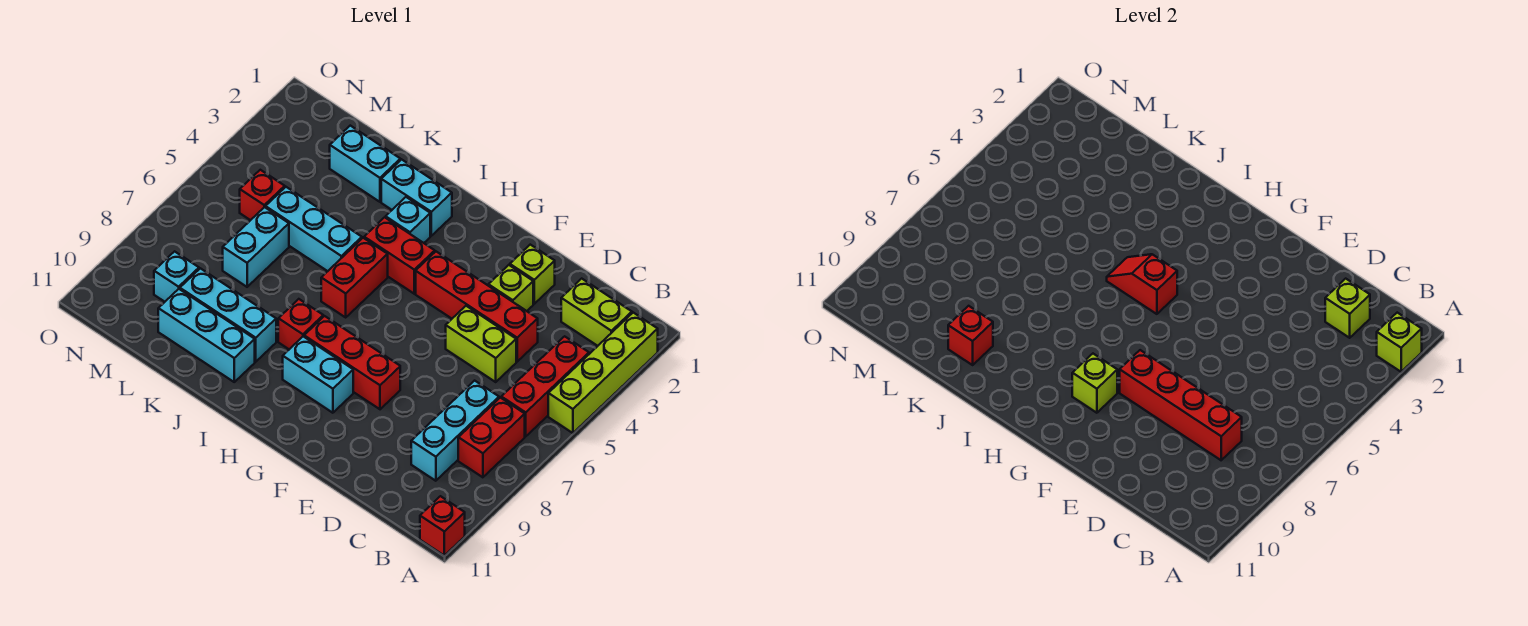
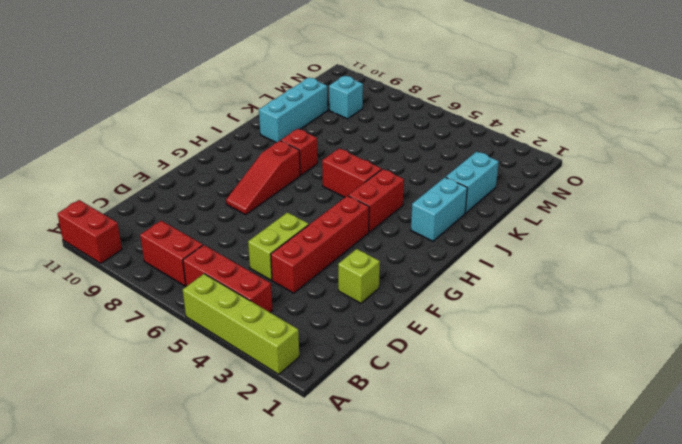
red brick A10:A11 level 1 -> red brick A11 level 1
red slope F8:H8 level 1 top H -> red brick F8:H8 level 1
none -> lime brick B2:C2 level 1
none -> cyan brick C7:C9 level 1
none -> lime brick E3 level 1
none -> cyan brick G9:H9 level 1

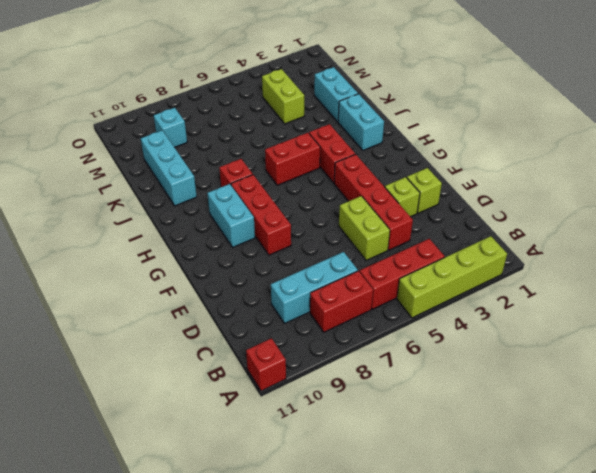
lime brick L4:M4 level 1 -> lime brick B2:C2 level 1
none -> cyan brick I3 level 1
none -> cyan brick J5:L5 level 1
none -> cyan brick J9:L9 level 1
none -> cyan brick L6:L7 level 1

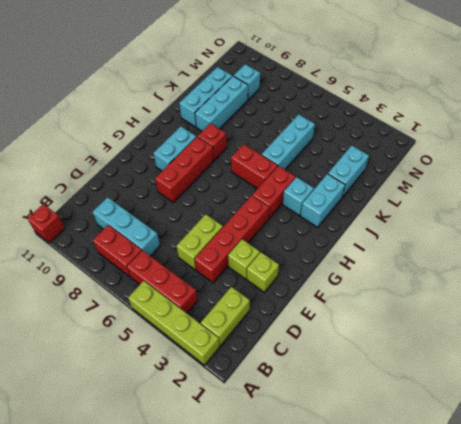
none -> cyan brick L6:L7 level 1
none -> red brick M5 level 1
none -> lime brick A2 level 2
none -> lime brick C2 level 2

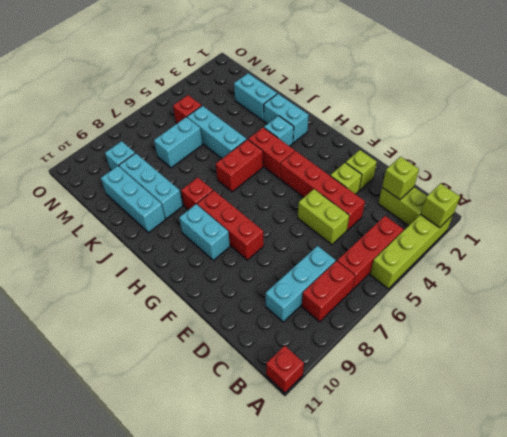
none -> red brick C8:F8 level 2
none -> lime brick G9 level 2
none -> red slope H5:I5 level 2 top H
none -> red brick K10 level 2

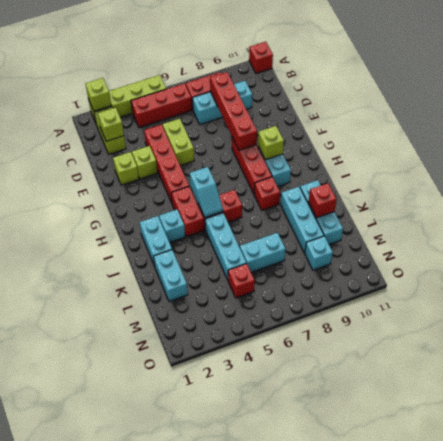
cyan slope H5:I5 level 2 top H -> red slope H5:I5 level 2 top H

